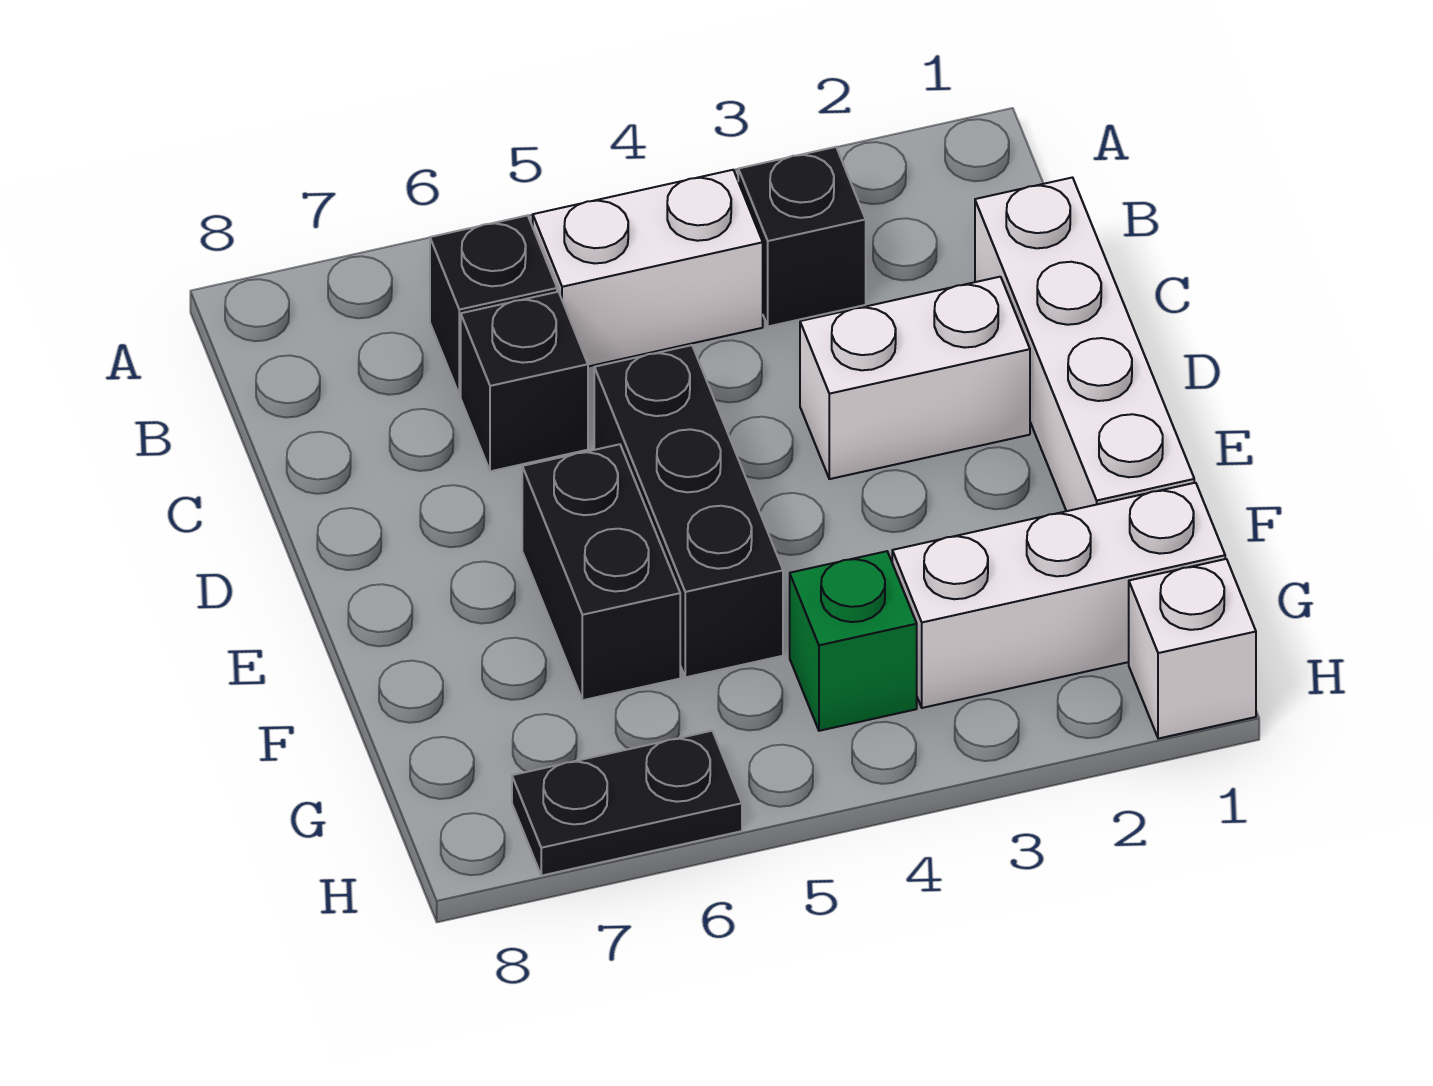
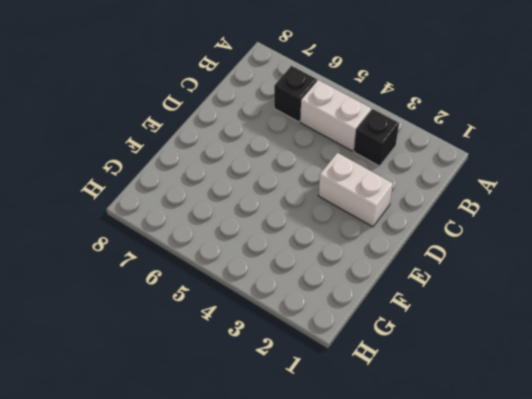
none -> white brick C1:F1 level 1
none -> black brick C6 level 1
none -> black brick D5:F5 level 1

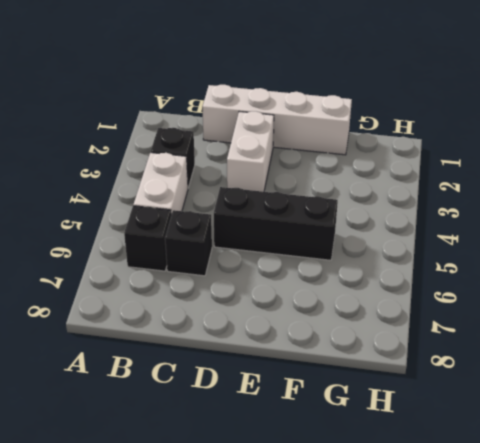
none -> black brick E6:F6 level 1
none -> white brick G1:G3 level 1
none -> green brick G4 level 1

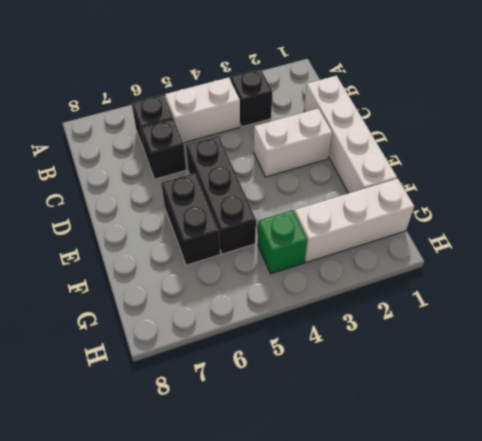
none -> white brick H1 level 1
none -> black plate H6:H7 level 1

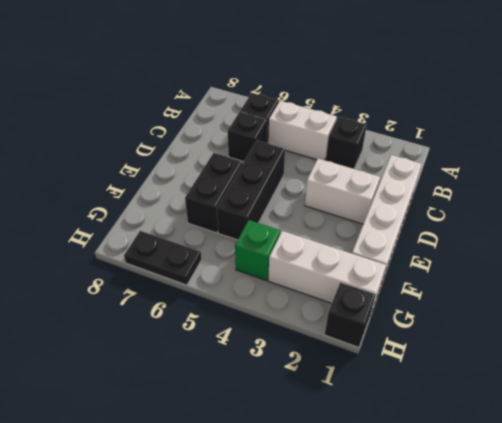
black brick H1 level 1 -> white brick H1 level 1

